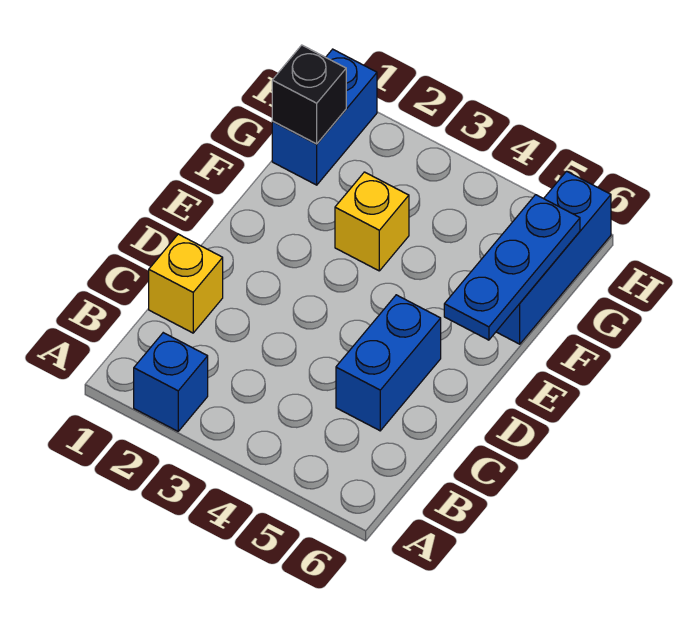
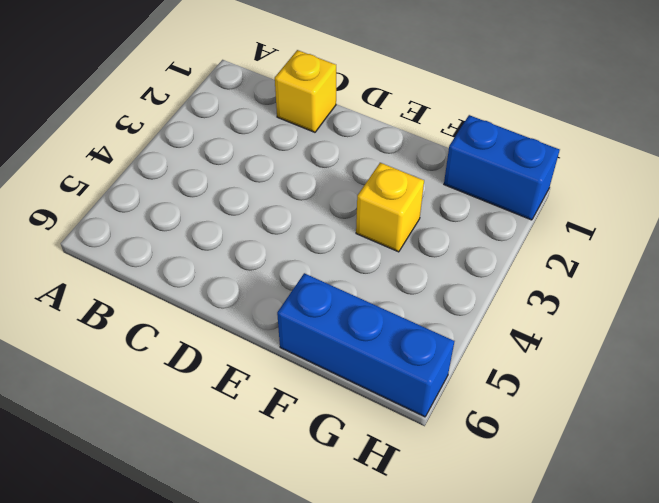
none -> blue brick A2 level 1
none -> blue brick C5:D5 level 1

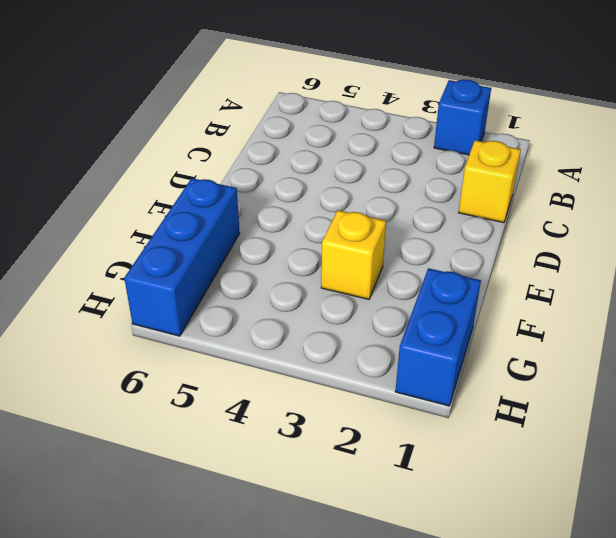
none -> blue brick C5:D5 level 1
none -> blue plate E6:G6 level 2

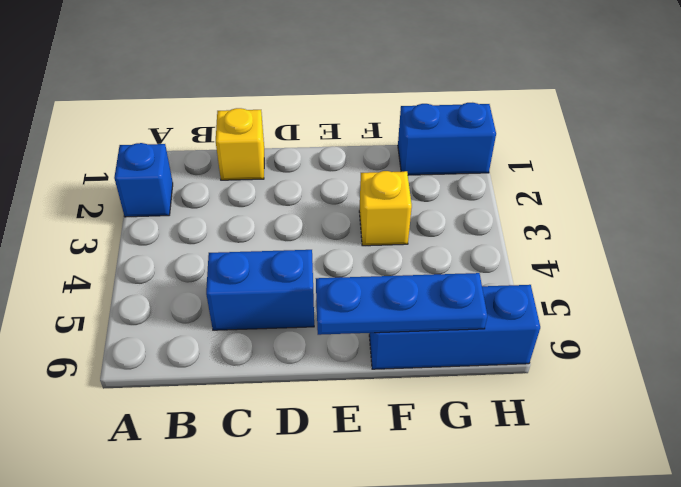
none -> black brick G1 level 2

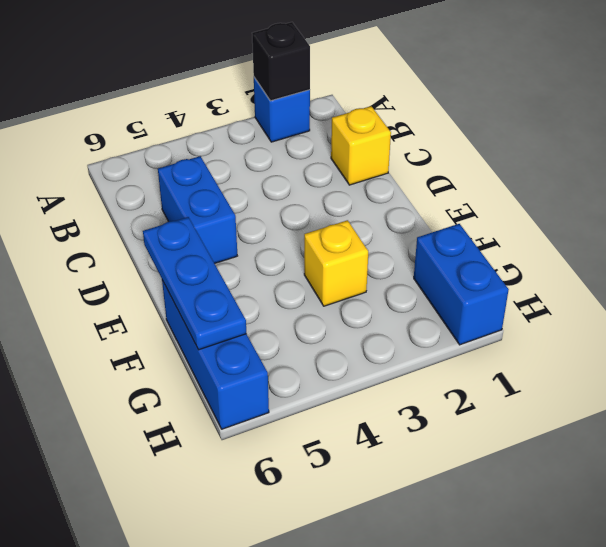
black brick A2 level 2 -> black brick G1 level 2

